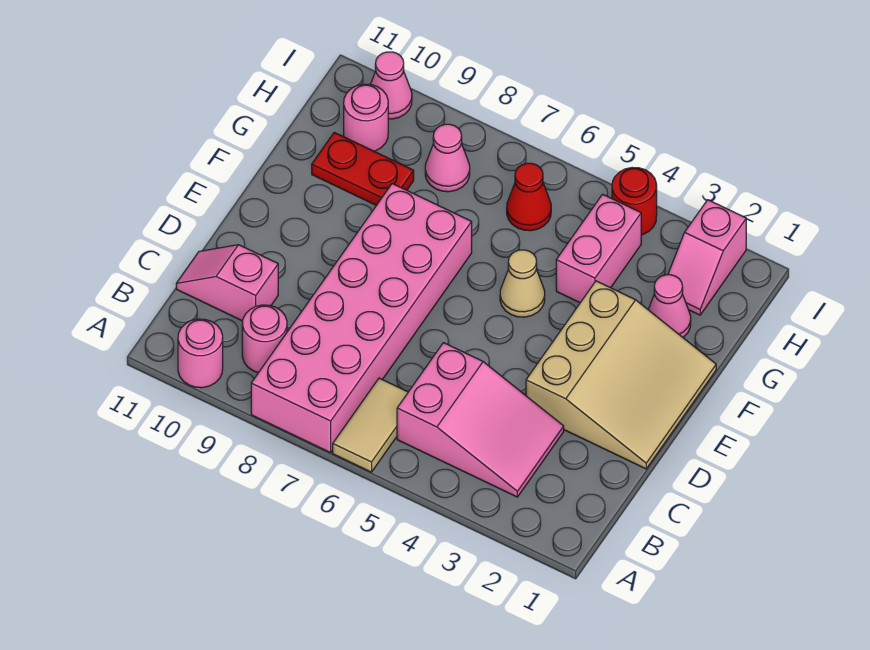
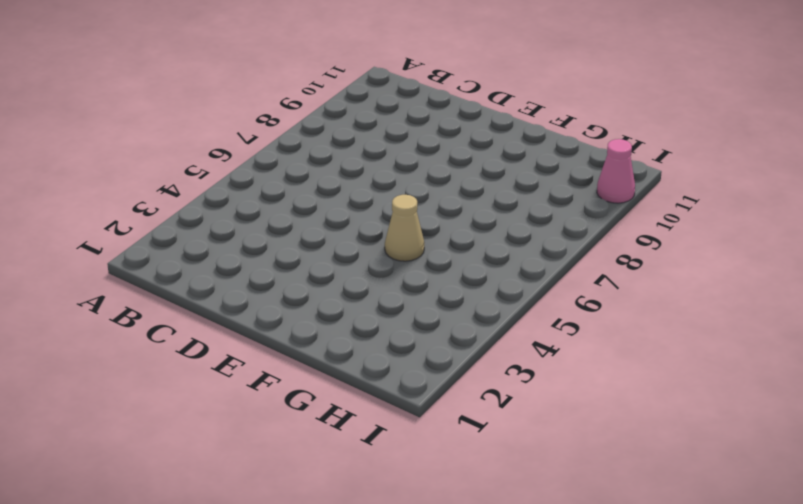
none -> tan tile A6:B6 level 1
none -> pink brick A7:F8 level 1
none -> pink round brick A10 level 1

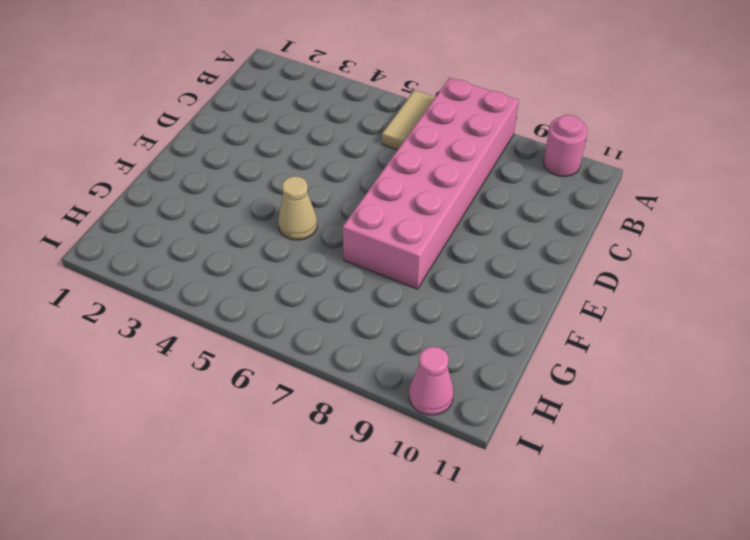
none -> pink slope B3:C5 level 1 top 5
none -> pink round brick B9 level 1
none -> pink slope C10:C11 level 1 top 10

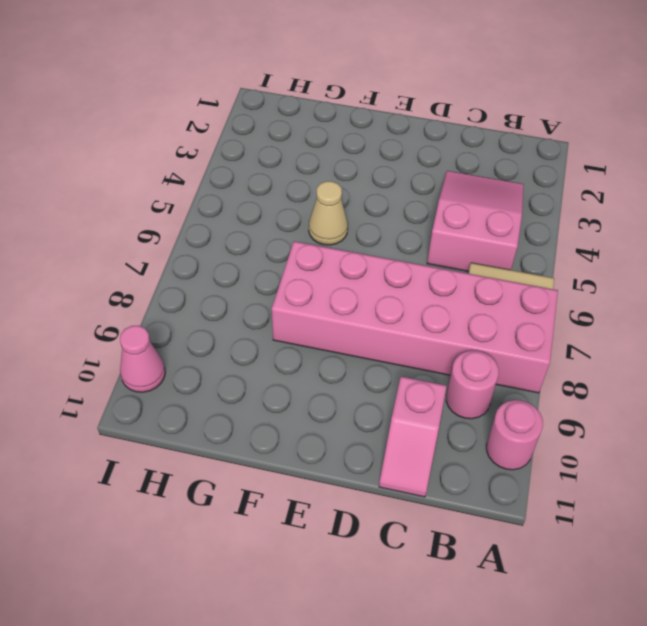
none -> tan slope D1:F3 level 1 top 3
none -> pink cone G2 level 1
none -> pink brick G4:H4 level 1

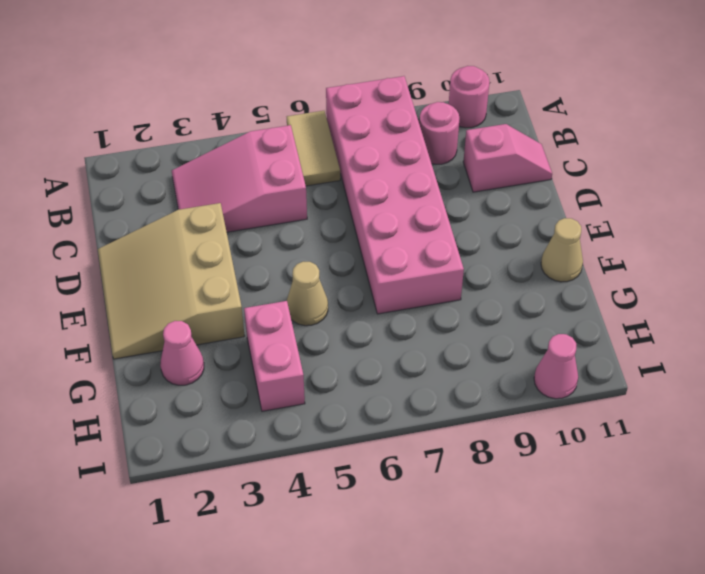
tan cone F11 level 1 -> none
none -> red plate G9:G10 level 1
none -> pink slope H2:I2 level 1 top I
none -> red cone H6 level 1

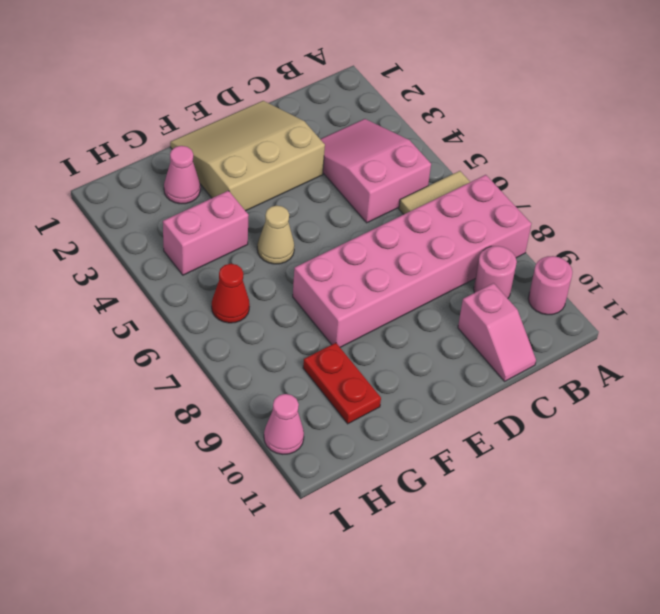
none -> pink slope H2:I2 level 1 top I
none -> pink cone H8 level 1
none -> pink round brick H10 level 1

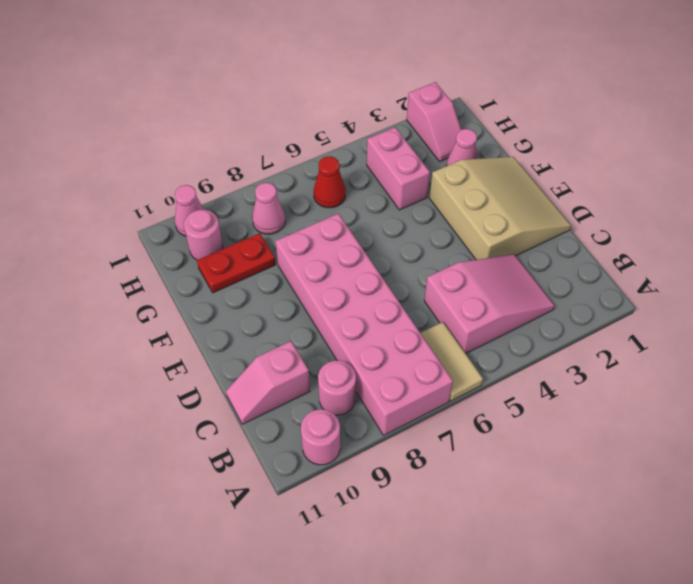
none -> tan cone F5 level 1
none -> red round brick I4 level 1

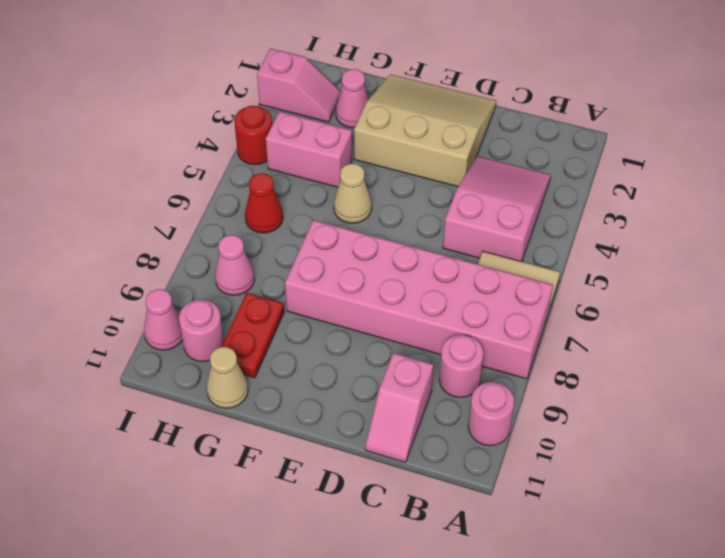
tan cone G11 level 1 -> none

